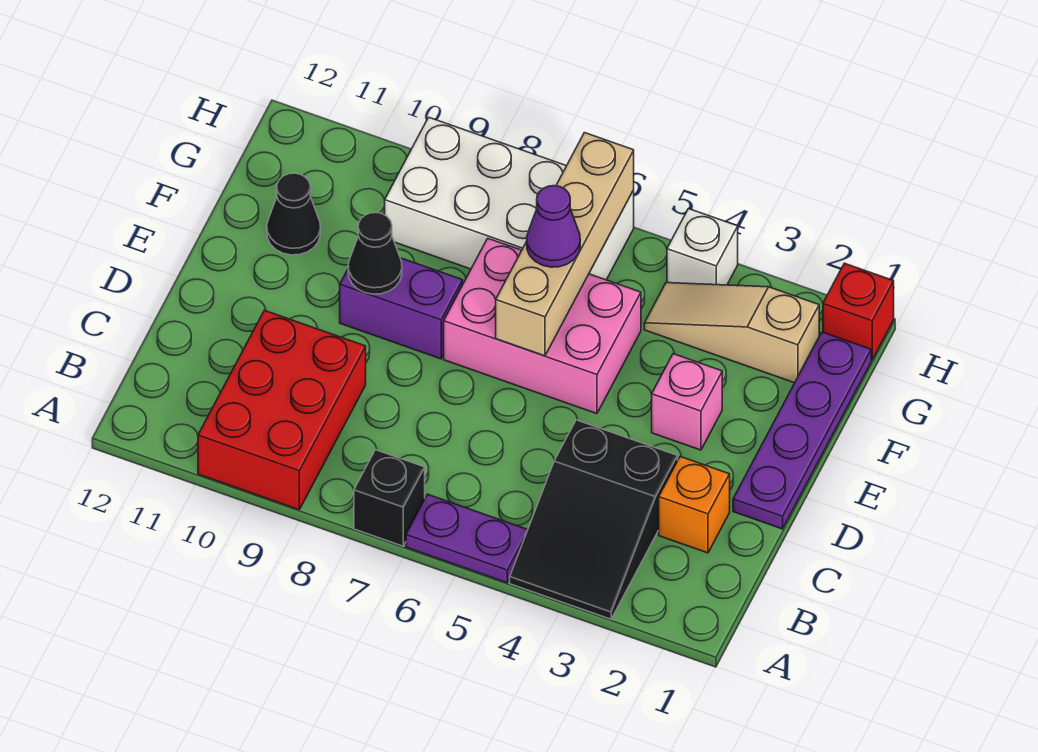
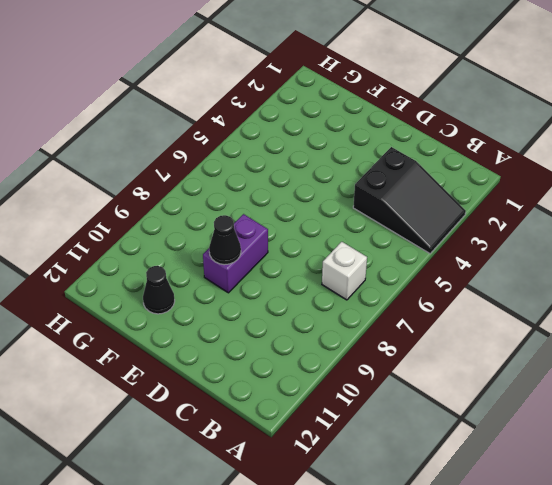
white brick B7 level 1 -> white brick H4 level 1
none -> purple plate A5:A6 level 1
none -> black brick A7 level 1
none -> red brick A9:C10 level 1

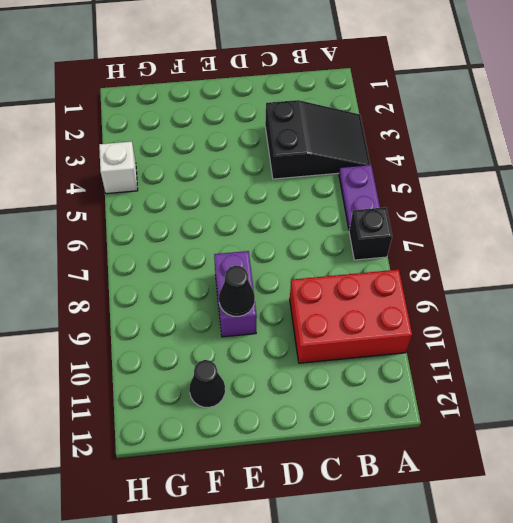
none -> orange brick C2 level 1
none -> purple plate D1:G1 level 1
none -> pink brick E3 level 1

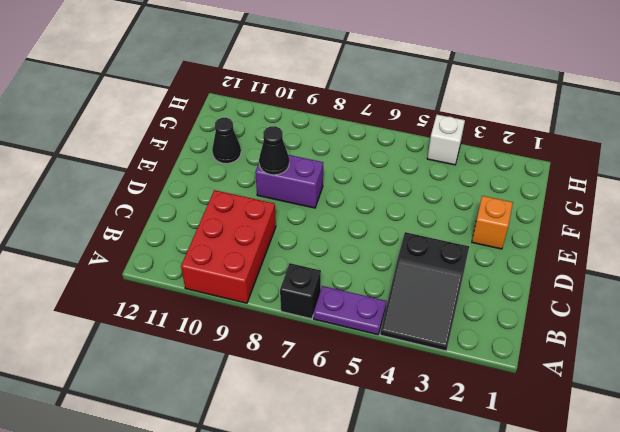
orange brick E2 level 1 -> orange brick C2 level 1
none -> purple plate D1:G1 level 1
none -> pink brick E3 level 1
none -> pink brick E5:F7 level 1

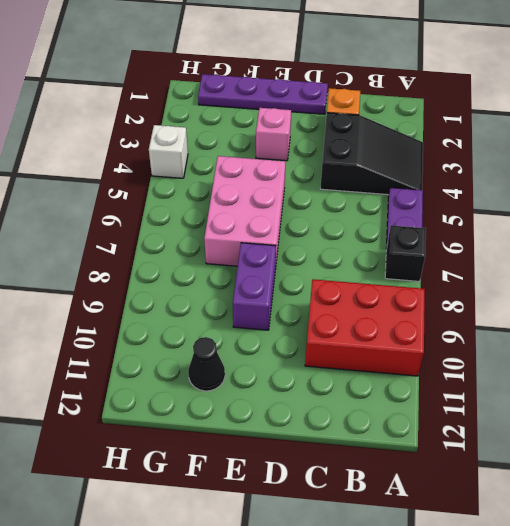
none -> tan slope G2:G4 level 1 top 2
none -> white brick G6:H9 level 1
none -> red brick H1 level 1

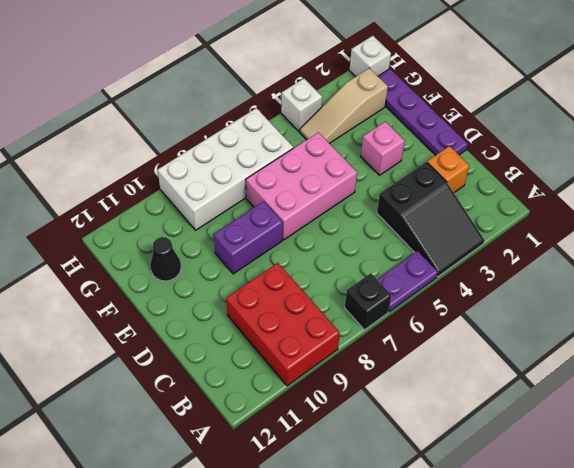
white brick H1 level 1 -> red brick H1 level 1
none -> tan brick E6:H6 level 2
none -> black cone E9 level 2
none -> purple cone F6 level 3

